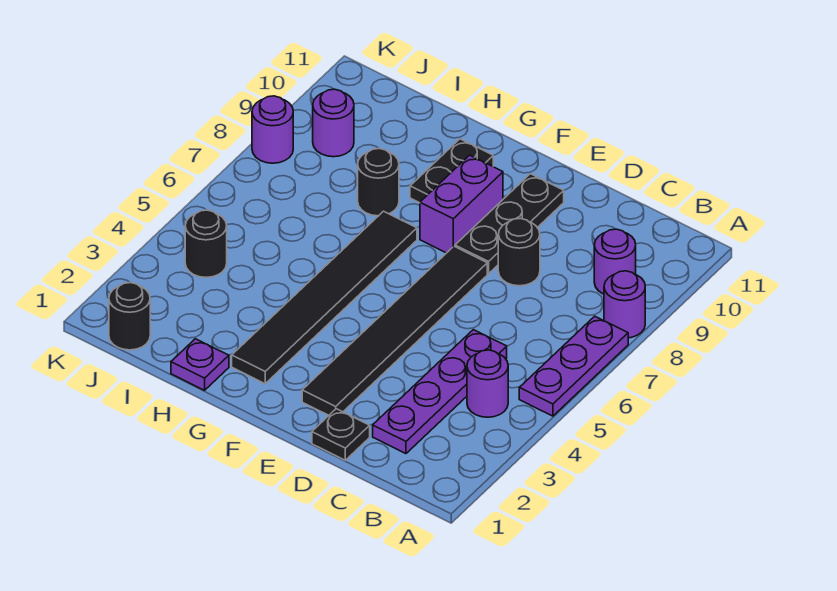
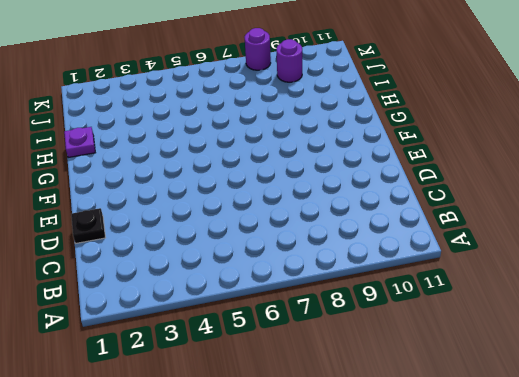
none -> purple plate A5:A7 level 1
none -> purple round brick A8 level 1
none -> purple round brick B4 level 1

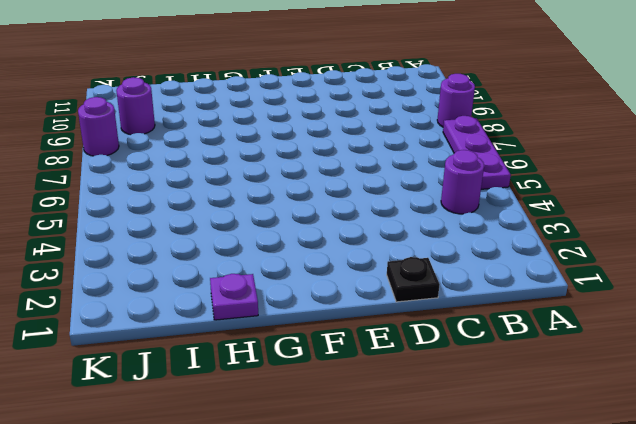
none -> purple round brick B9 level 1
none -> purple plate C2:C5 level 1
none -> black round brick D8 level 1

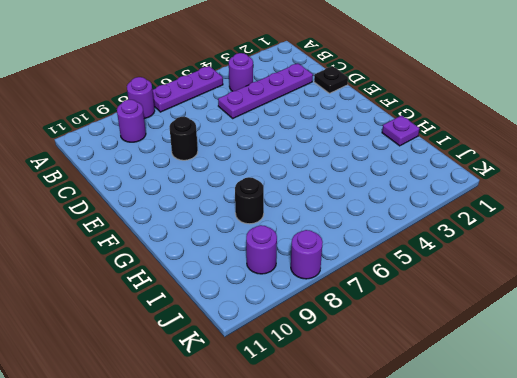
none -> black tile E2:E7 level 1
none -> black plate E8:E10 level 1
none -> purple brick F8:F9 level 1

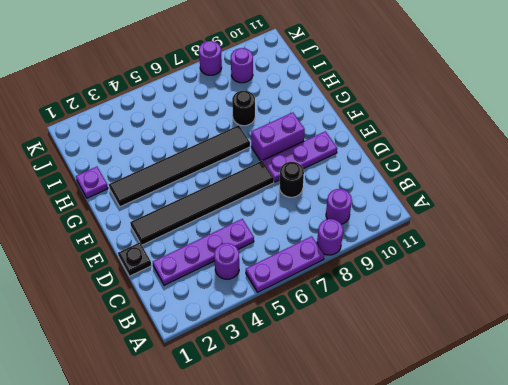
purple plate E8:E10 level 1 -> black plate E8:E10 level 1
none -> black plate G9:G10 level 1
none -> black round brick J1 level 1
none -> black round brick J4 level 1

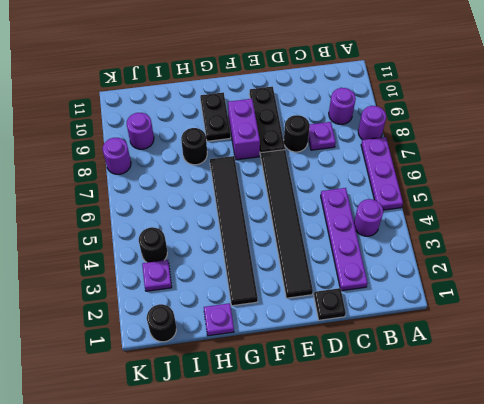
purple plate C8 level 1 -> none
purple plate J3 level 1 -> none

